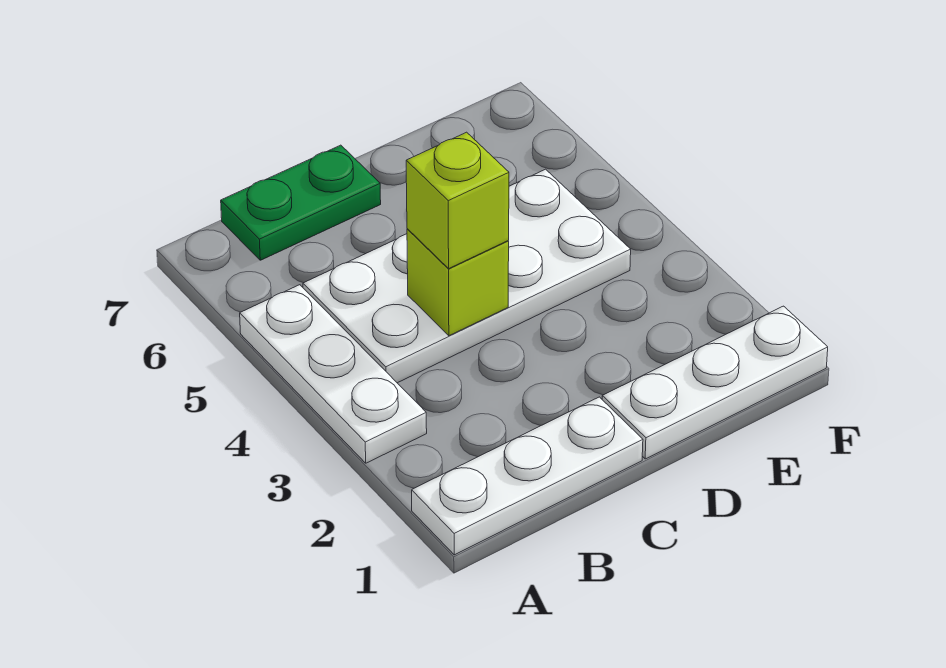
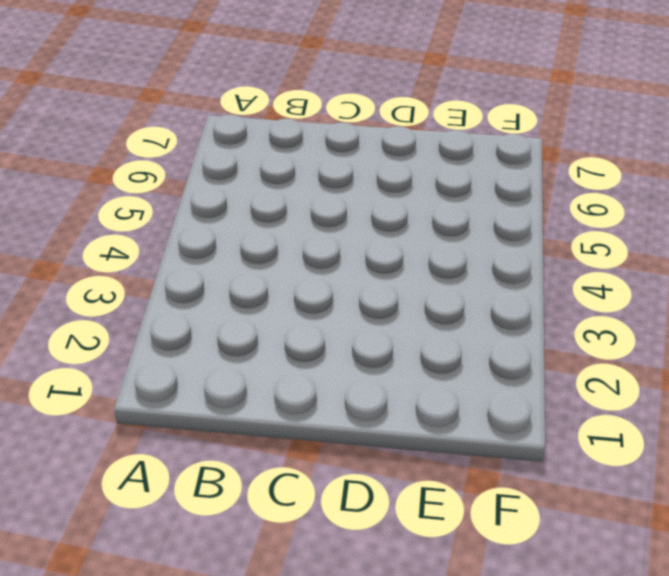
none -> white plate A1:C1 level 1
none -> white plate A3:A5 level 1

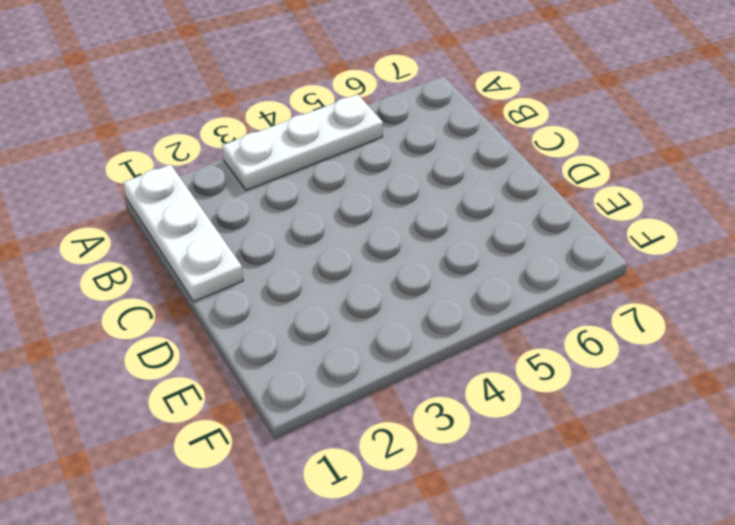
none -> white plate B4:E5 level 1
none -> green plate B7:C7 level 1

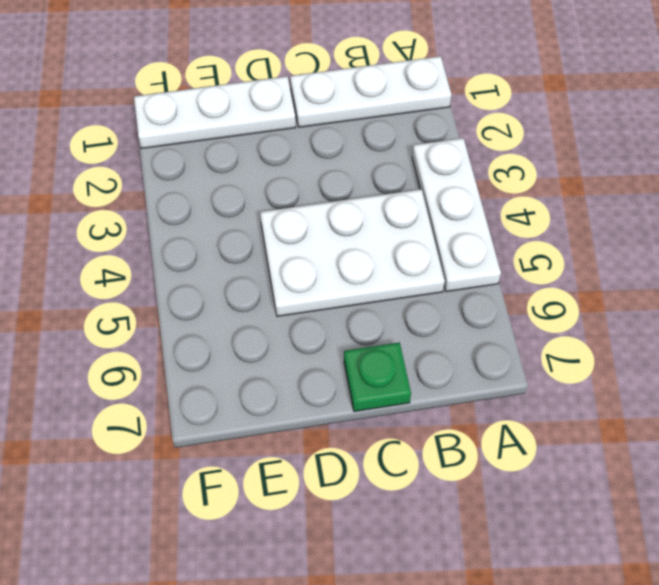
white plate B4:D5 level 1 -> white plate B4:E5 level 1
green plate C7 level 1 -> green plate B7:C7 level 1
none -> lime brick C4 level 2
none -> lime brick C4 level 3

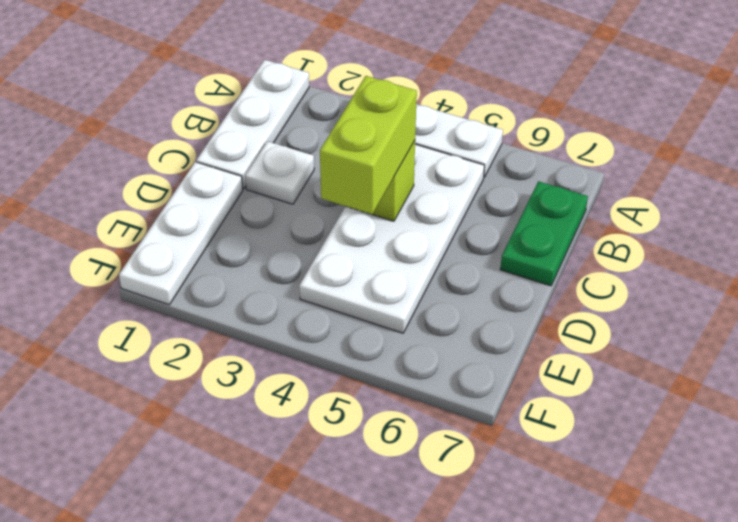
white plate C2 level 1 -> none
lime brick C4:D4 level 3 -> lime brick C4 level 3

